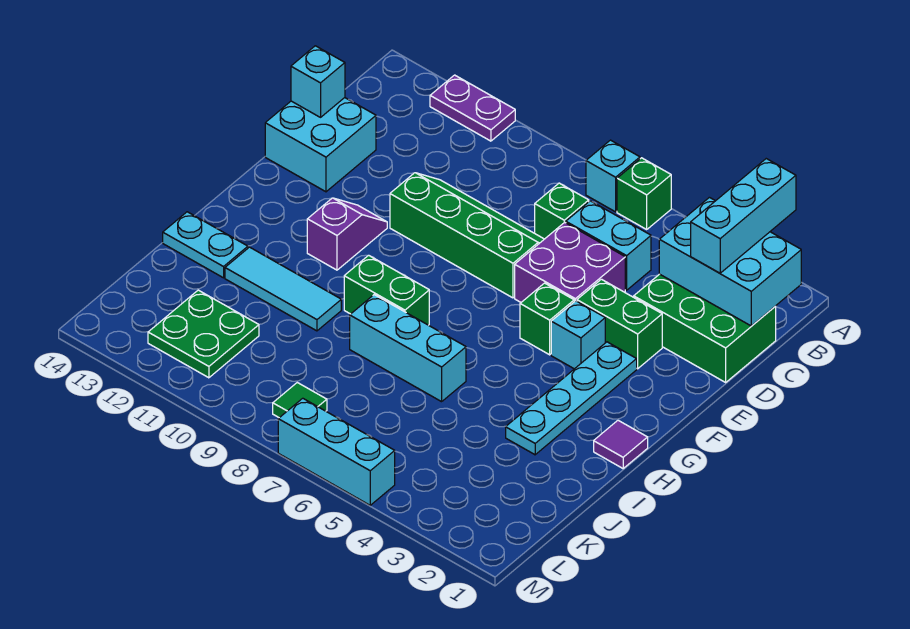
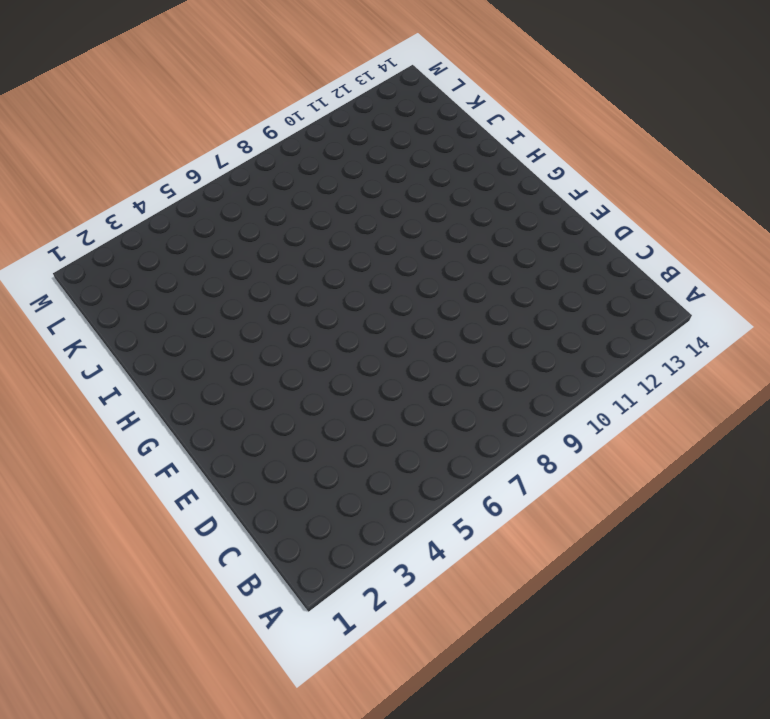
none -> green brick A6 level 1
none -> cyan brick A7 level 1
none -> purple plate A11:A12 level 1

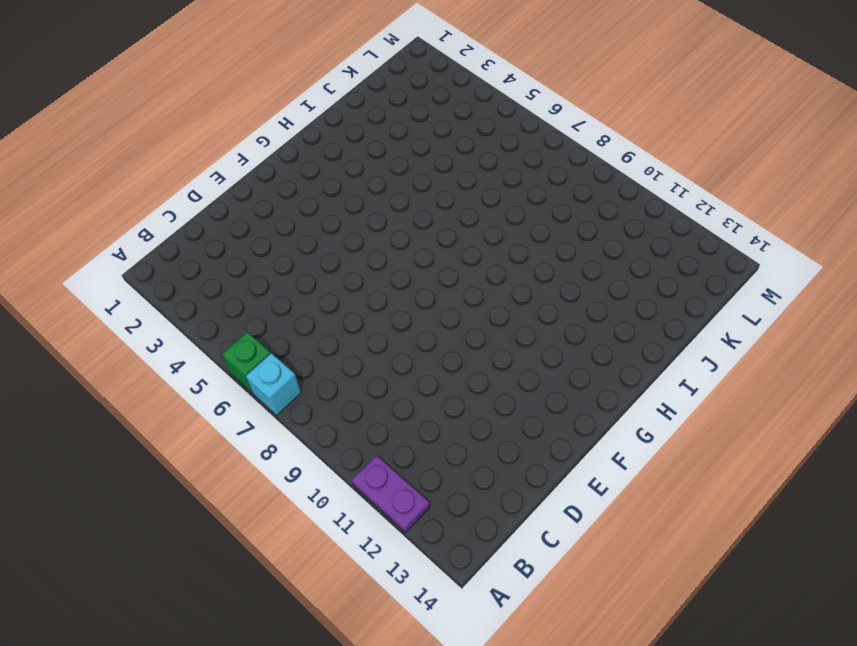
none -> green brick C1:D3 level 1
none -> cyan brick C5:C6 level 1
none -> green brick C7 level 1

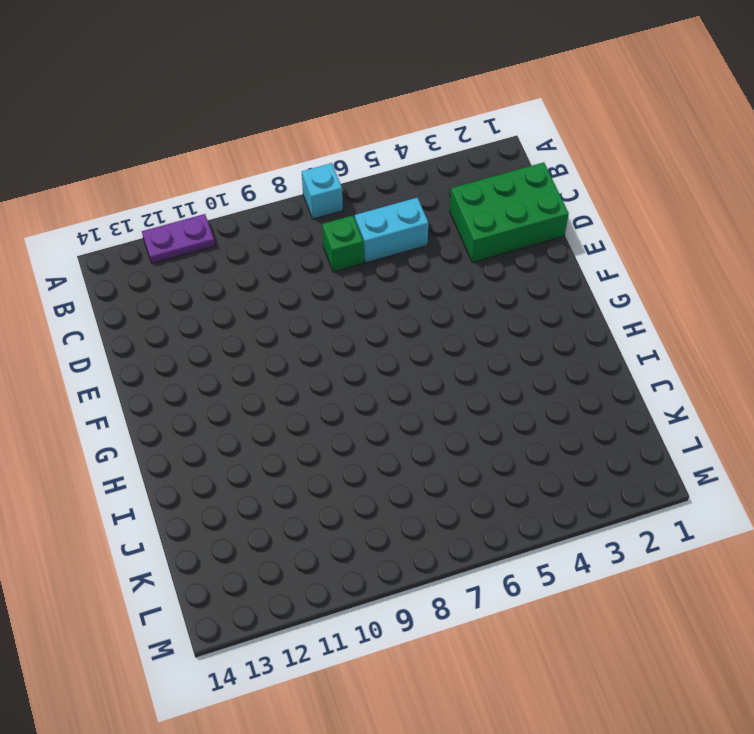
none -> green brick A6 level 1
none -> purple brick D5:E6 level 1
none -> green slope D7:E10 level 1 top E

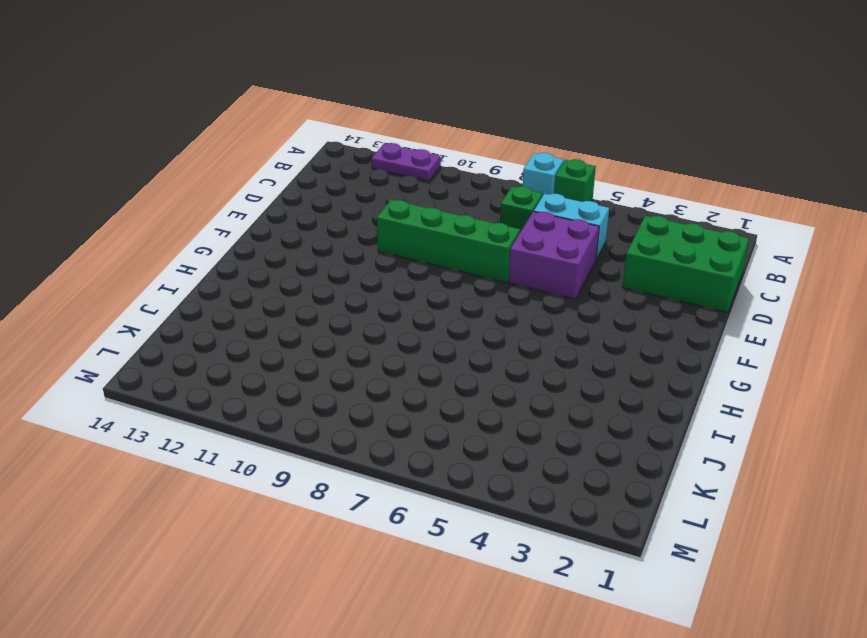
none -> cyan brick D13:E14 level 1
none -> green brick E3:E4 level 1
none -> cyan plate F3:I3 level 1

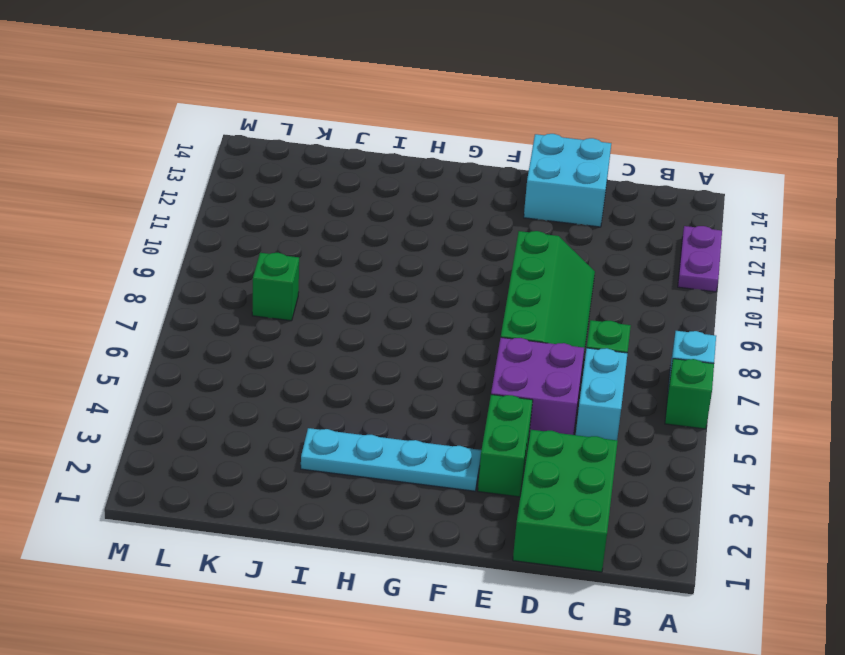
green brick K8 level 1 -> green brick F5 level 1
none -> cyan brick F4 level 1
none -> purple slope F11:G11 level 1 top G
none -> purple tile H1 level 1

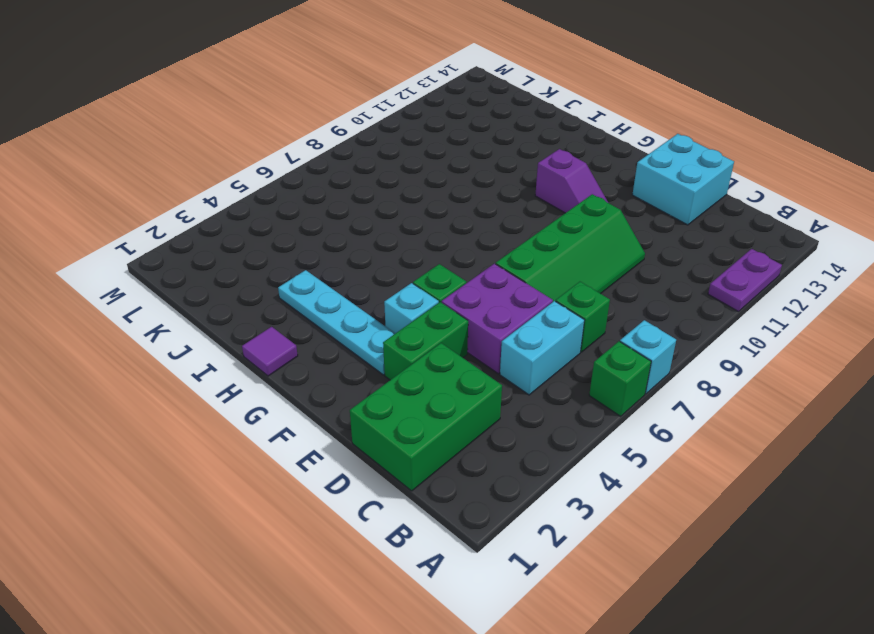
none -> green brick H8:H9 level 1
none -> cyan brick I6:I8 level 1
none -> cyan tile I10:I12 level 1

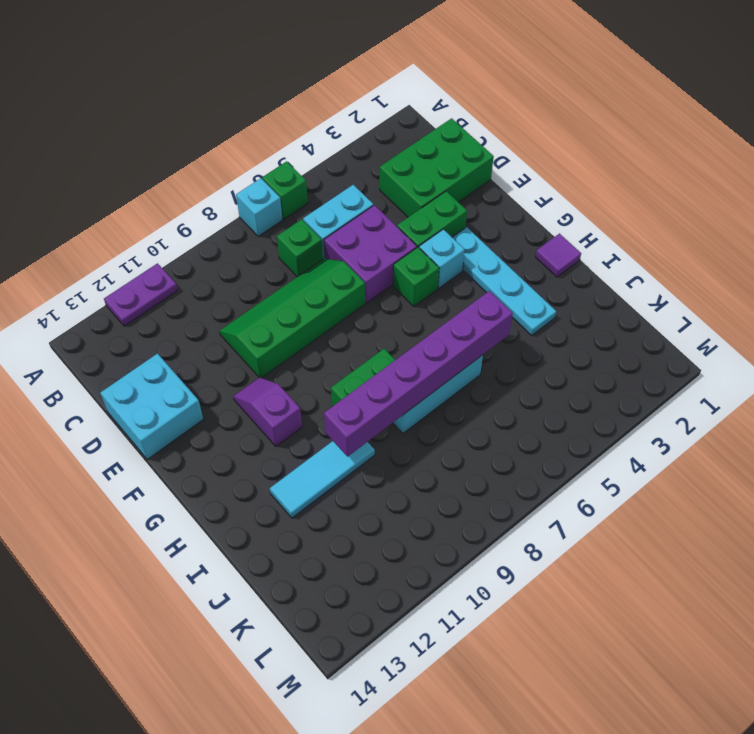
purple brick I5:I10 level 2 -> none
none -> cyan plate I13:I14 level 1
none -> green plate K11:L12 level 1
none -> green tile L8 level 1

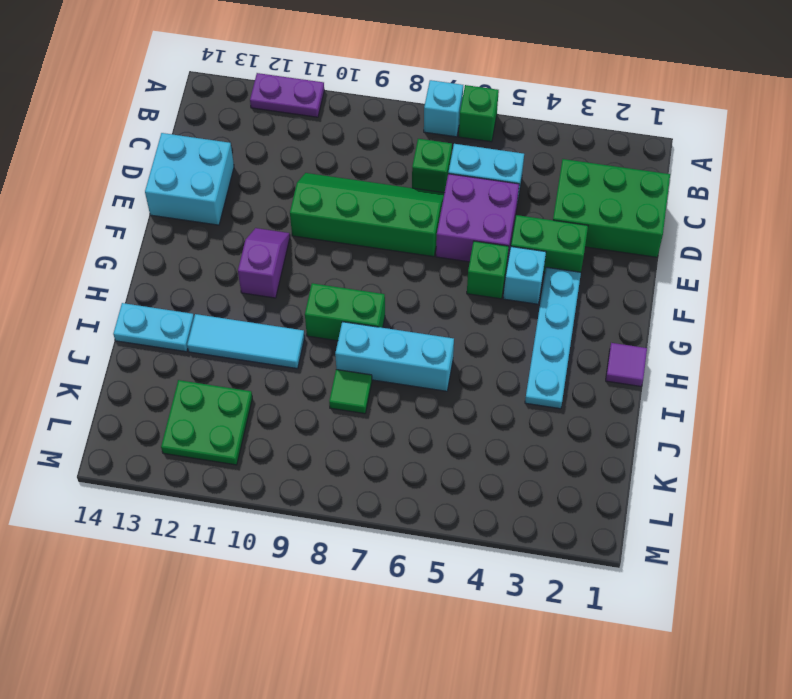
green tile J8 level 1 -> green tile L8 level 1
none -> cyan brick M5:M7 level 1
none -> cyan brick B1:C3 level 2
none -> cyan brick D14 level 2

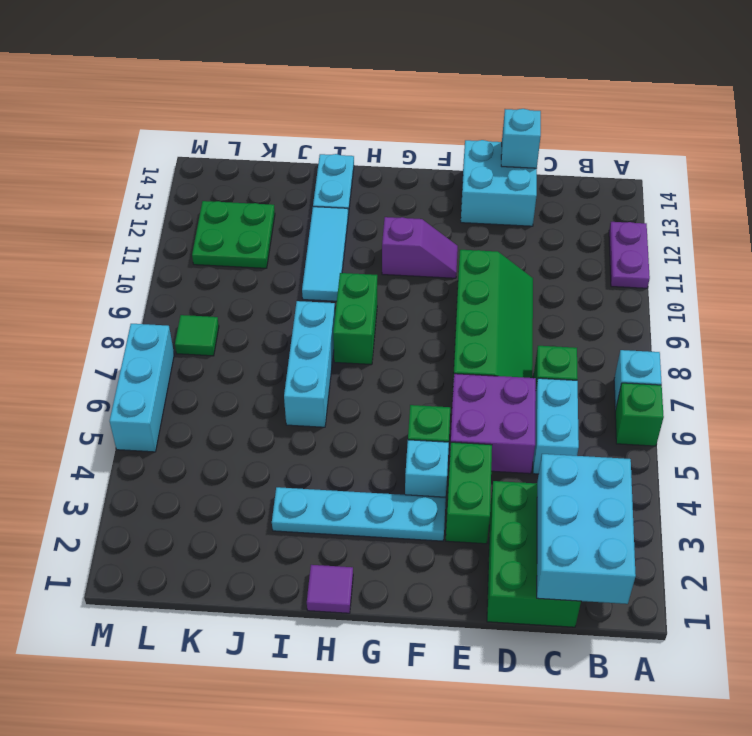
none -> cyan brick A2:C2 level 3

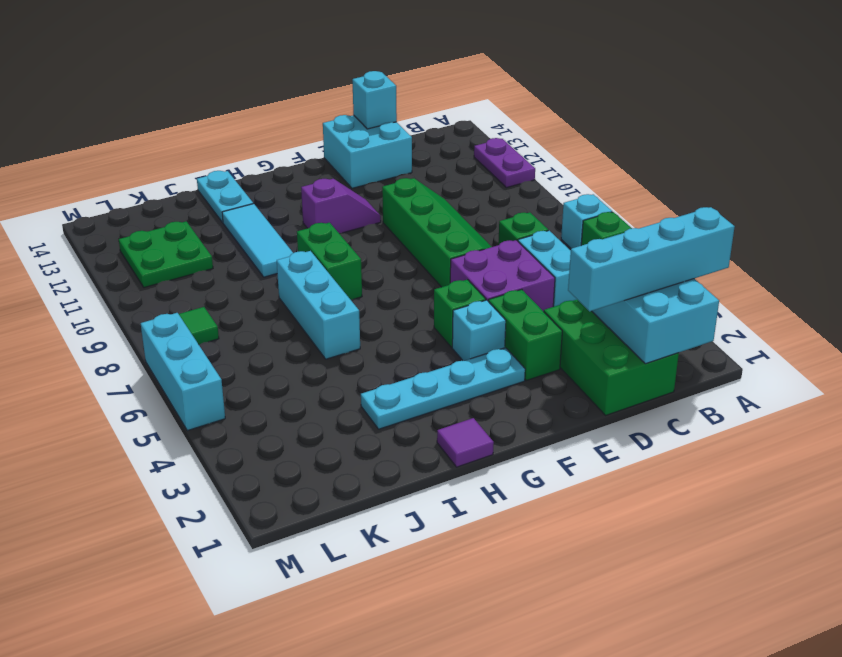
cyan brick A2:D2 level 3 -> cyan brick A2:C2 level 3

